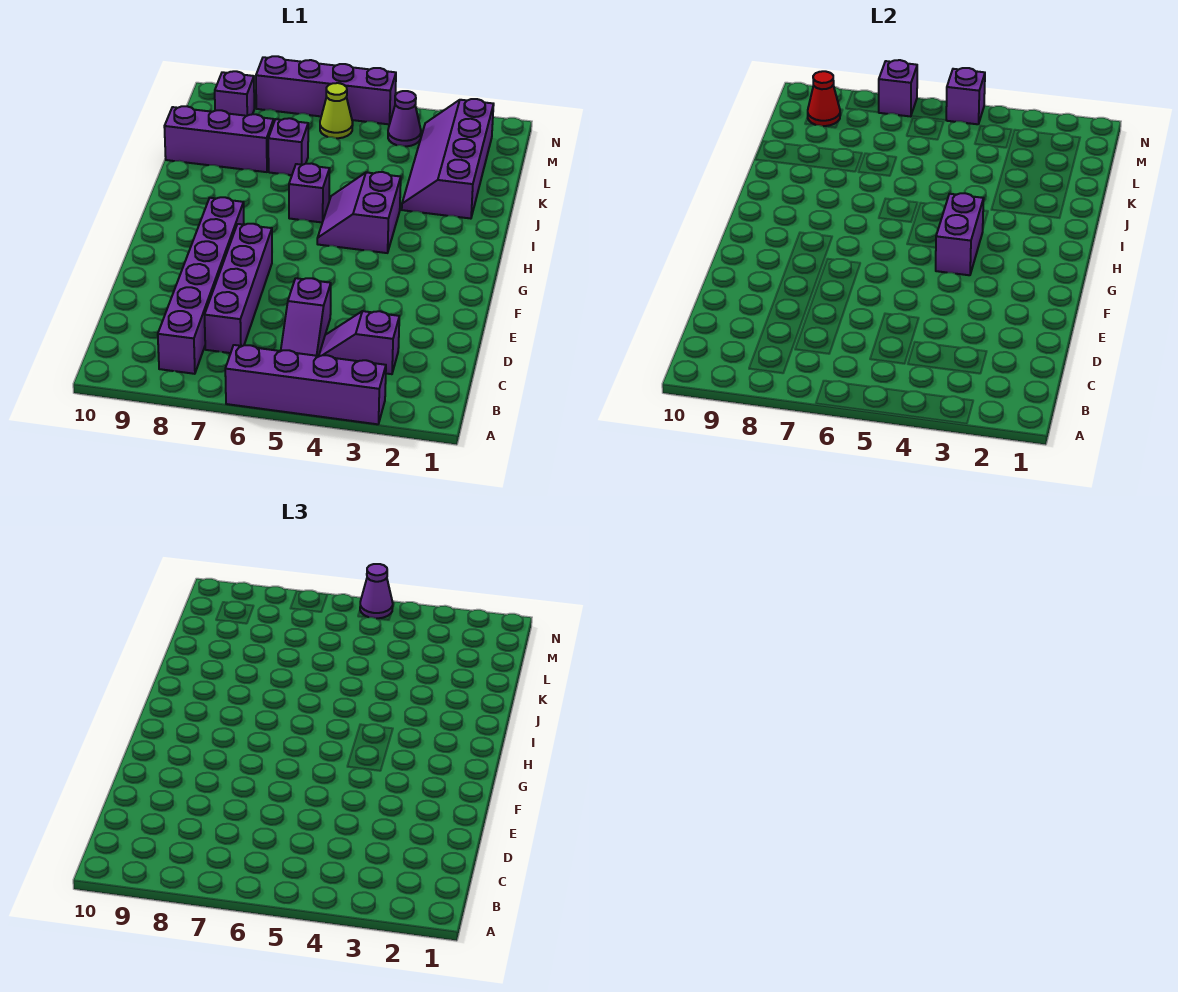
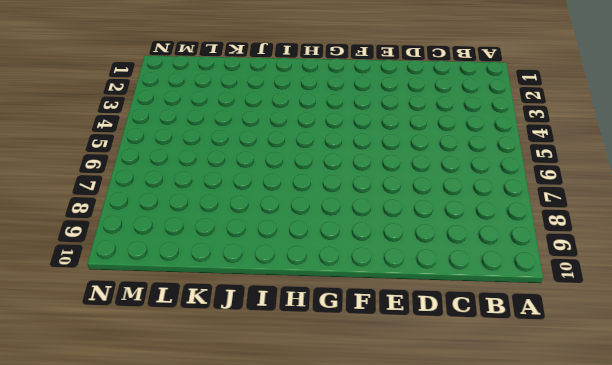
none -> purple brick A3:A6 level 1
none -> purple brick B8:G8 level 1
none -> purple slope C3:C4 level 1 top 3

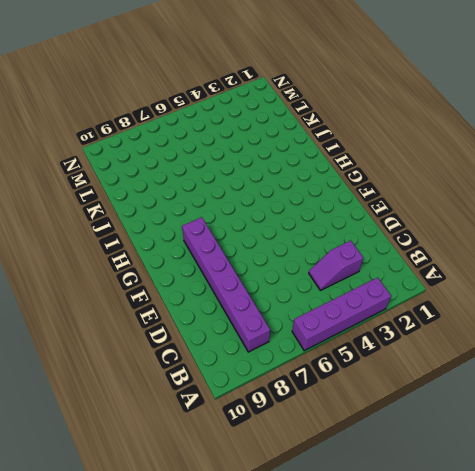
none -> purple slope C5:D5 level 1 top D
none -> purple brick C7:F7 level 1
none -> purple slope H4:I5 level 1 top 4

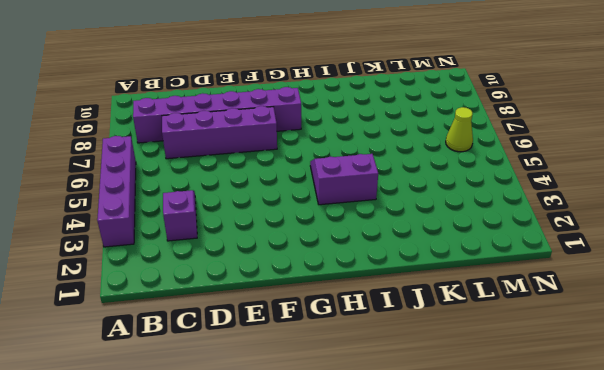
none -> purple slope C5:D5 level 1 top D
none -> purple brick I6 level 1
none -> purple slope J2:M3 level 1 top 2

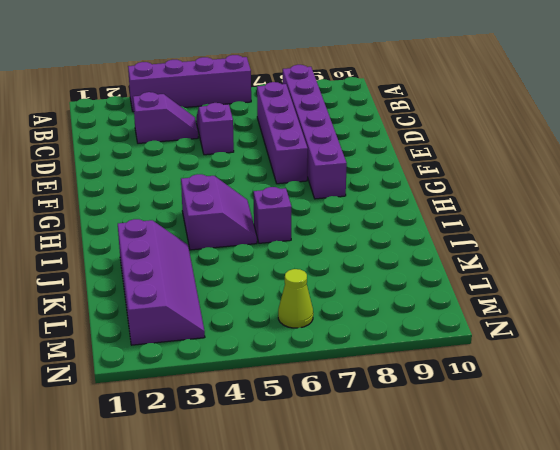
none -> purple brick K7 level 1
none -> purple brick K8:K10 level 1
none -> purple cone M4 level 1

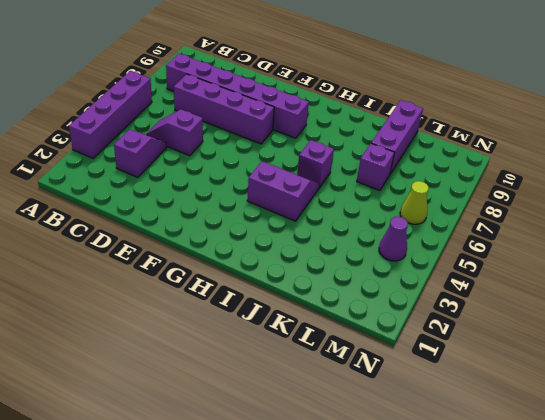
none -> purple slope J2:M3 level 1 top 2
none -> purple brick M9 level 1
none -> purple brick N5:N8 level 1

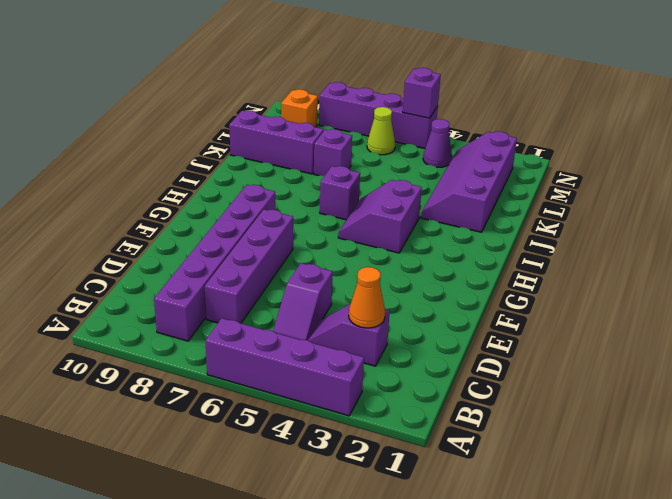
orange cone C3 level 2 -> none
orange brick M9 level 1 -> purple brick M9 level 1
none -> purple brick G4:H4 level 2
none -> red cone M9 level 2
none -> purple brick N7 level 2

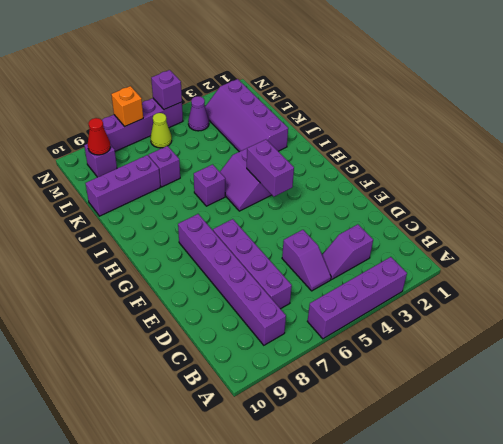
orange brick N7 level 2 -> purple brick N7 level 2
none -> purple cone N5 level 3

